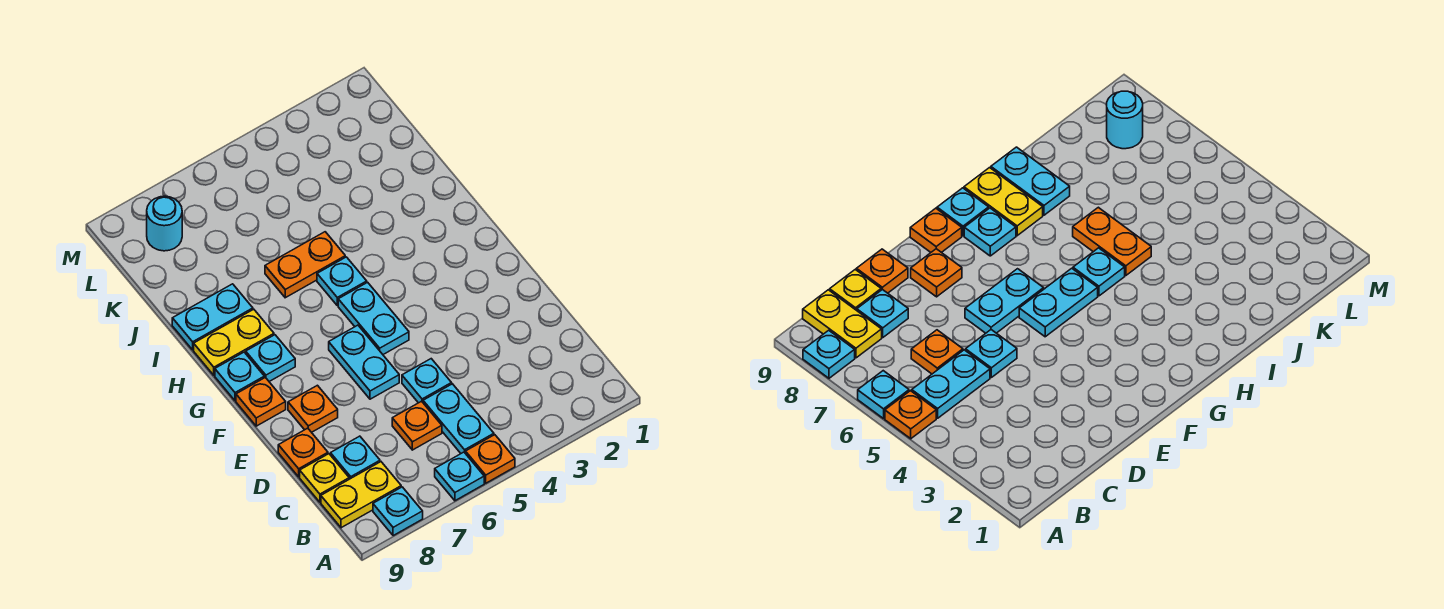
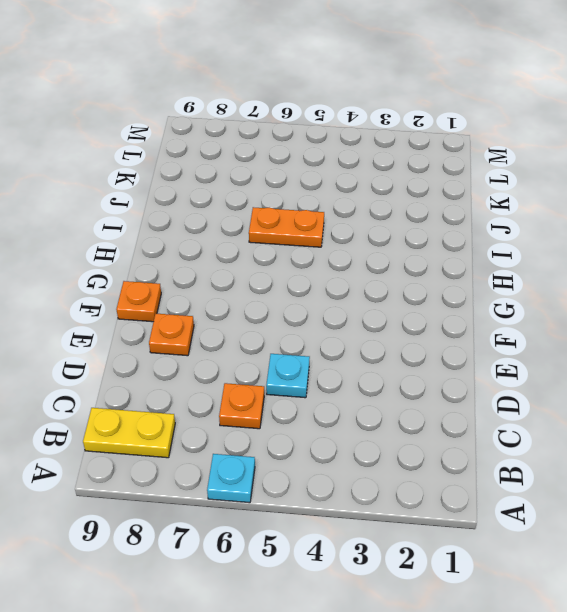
none -> orange plate A5 level 1
none -> cyan plate A8 level 1
none -> cyan plate B5:C5 level 1

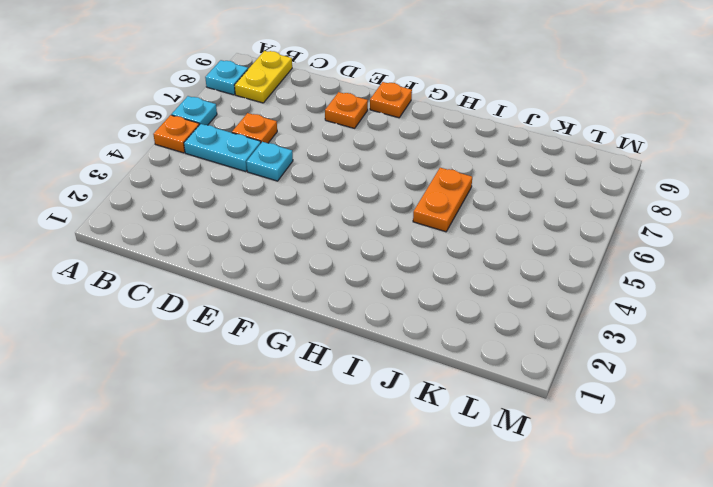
none -> cyan plate C8 level 1
none -> yellow plate C9 level 1
none -> orange plate D9 level 1

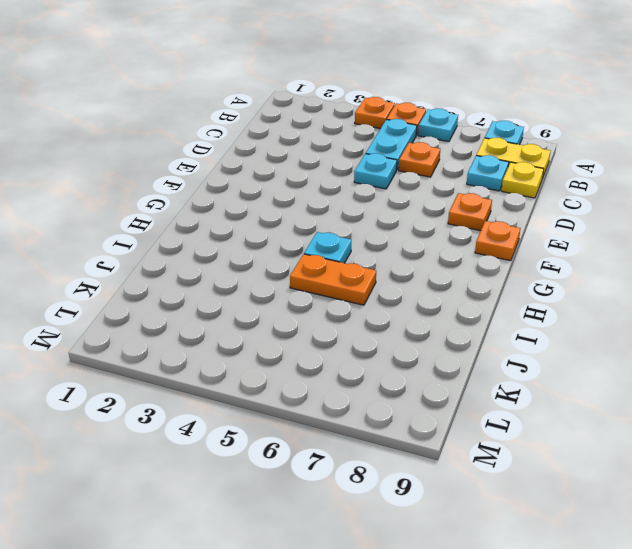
orange plate A4 level 1 -> orange plate D9 level 1
none -> cyan plate E6:F6 level 1
none -> cyan plate F5:G5 level 1
none -> cyan plate G8 level 1

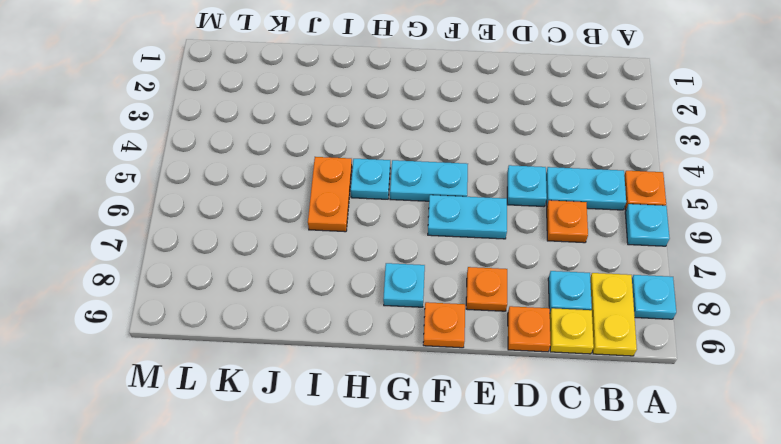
none -> cyan plate G9 level 1
none -> yellow plate H8:H9 level 1
none -> cyan plate I8:I9 level 1

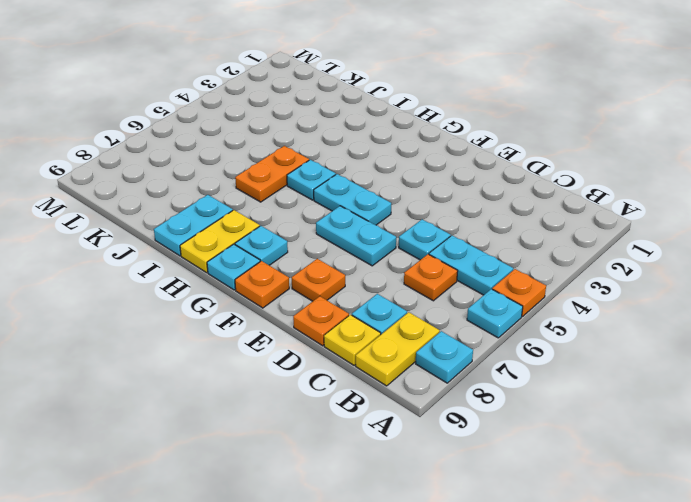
none -> cyan round brick L8 level 1

